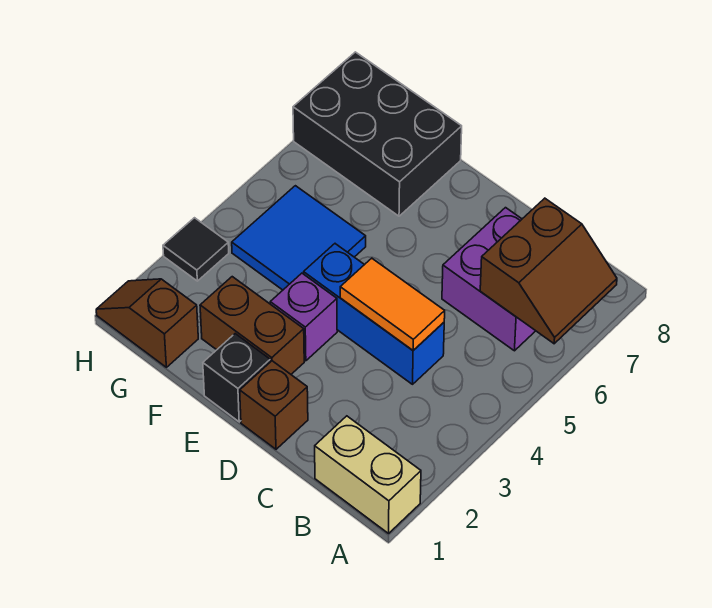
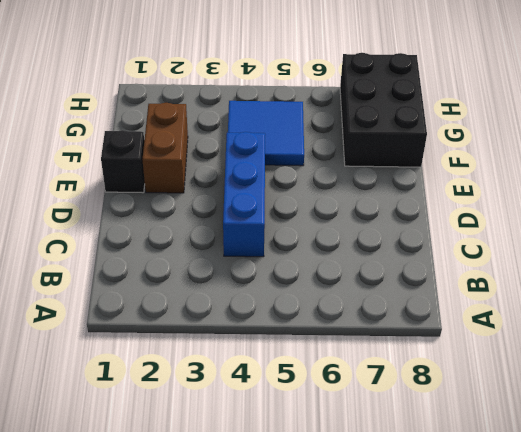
none -> tan brick A1:B1 level 1
none -> purple brick B6:C7 level 1
none -> brown brick D1 level 1

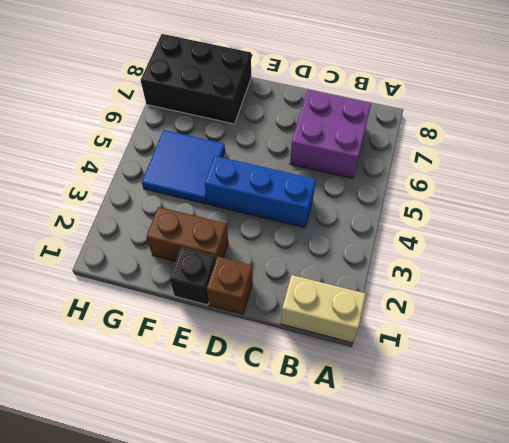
none -> purple brick E3 level 1
none -> brown slope G1:H1 level 1 top G
none -> black tile H3 level 1

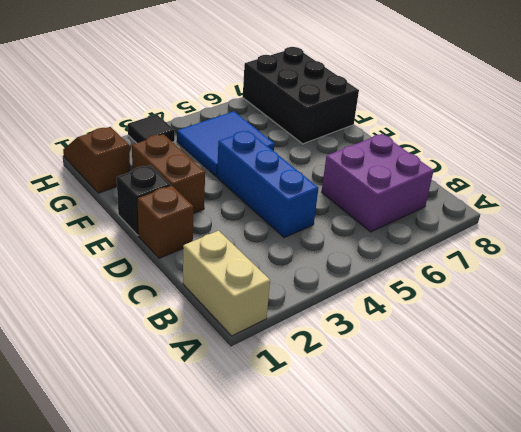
none -> purple brick E3 level 1
none -> brown slope A6:B7 level 2 top B
none -> orange tile C4:D4 level 2

